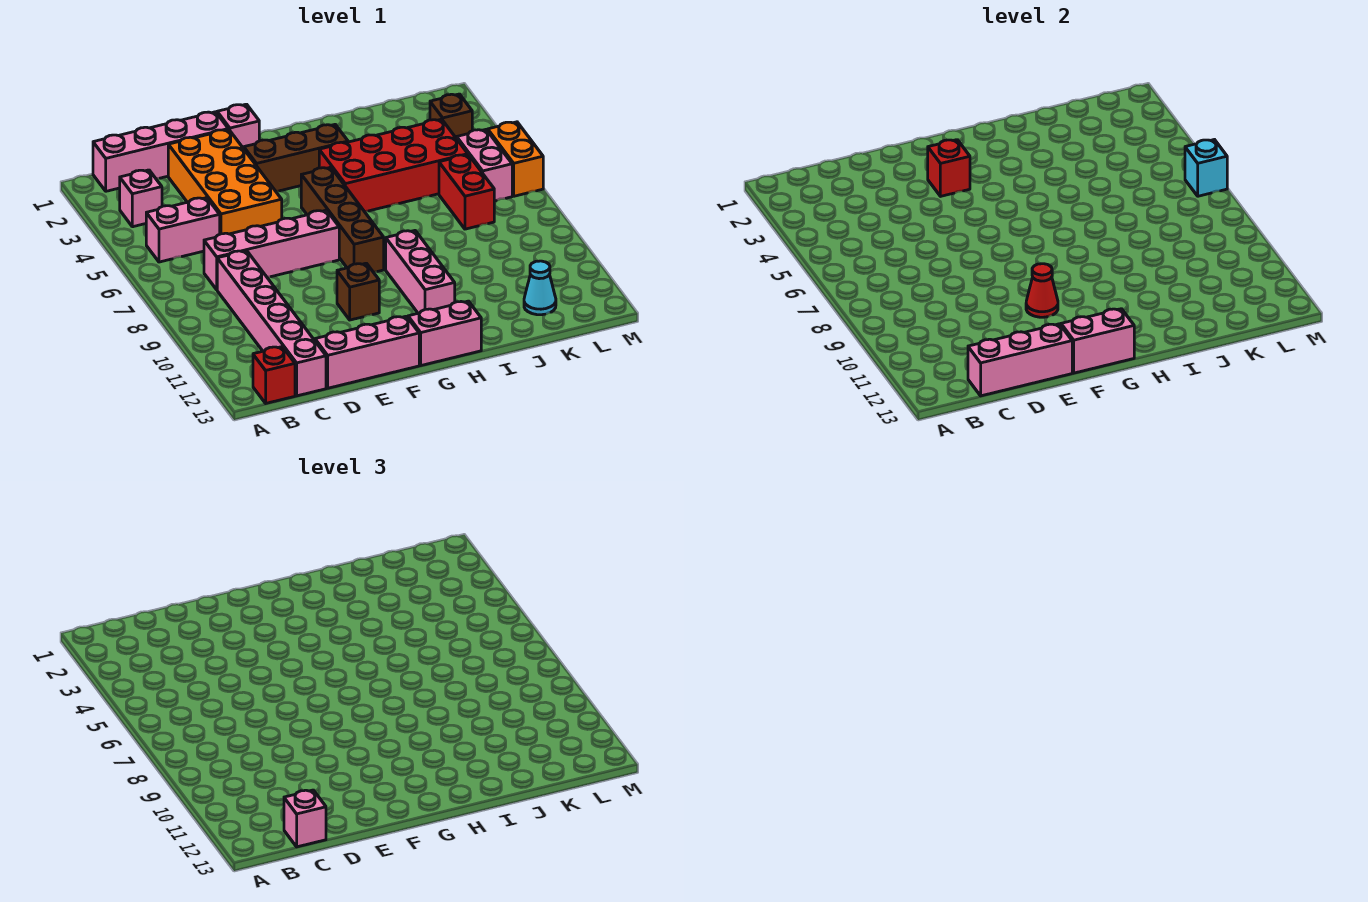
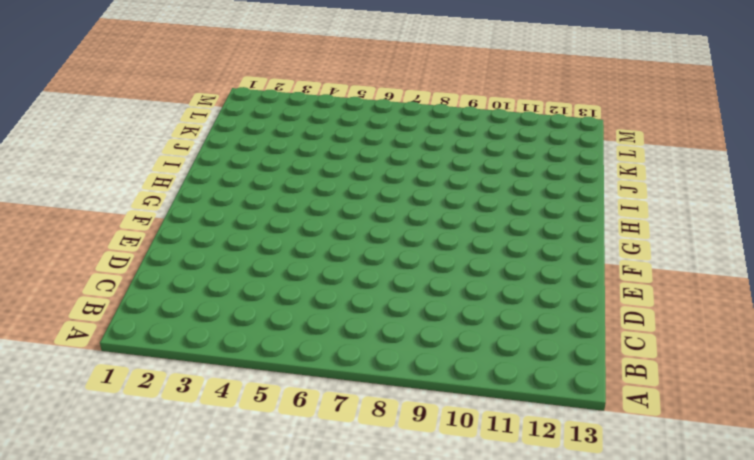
none -> pink brick B1:E1 level 1
none -> pink brick B3 level 1
none -> pink brick B5:C5 level 1

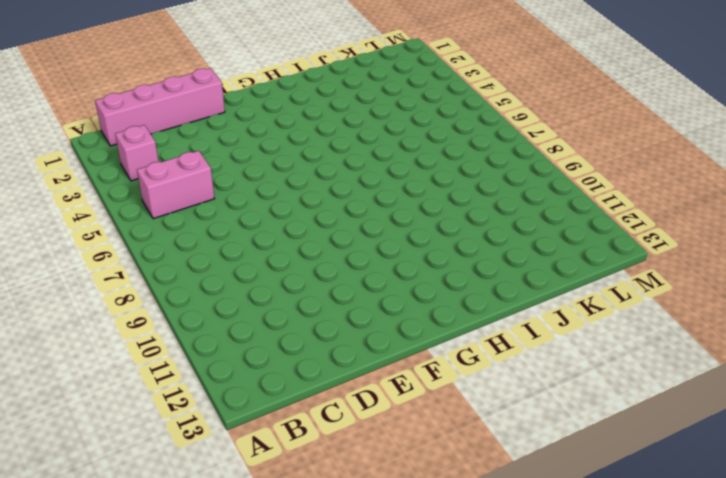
none -> red brick B13 level 1
none -> pink brick C7:F7 level 1
none -> pink brick C8:C13 level 1

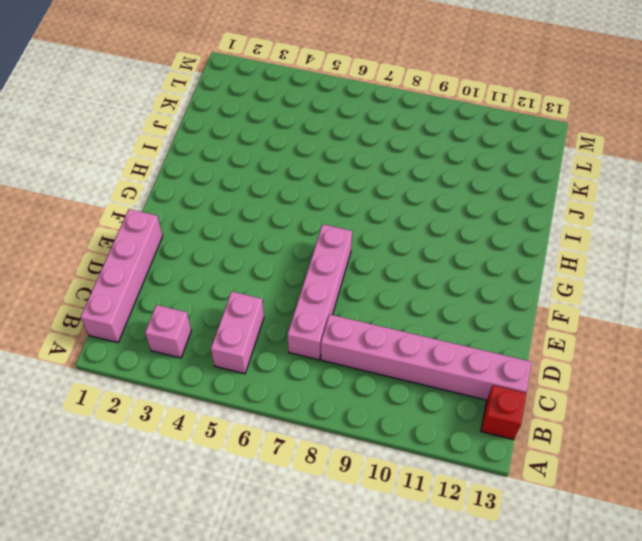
none -> orange brick D2:E5 level 1
none -> pink brick D13:F13 level 1
none -> pink brick F1 level 1

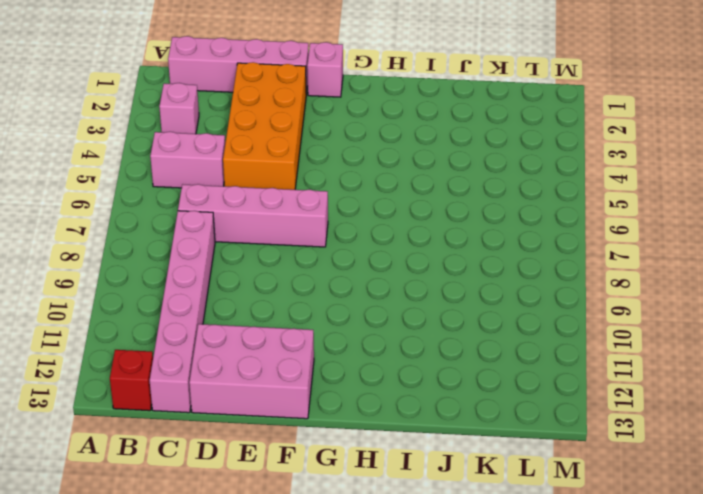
pink brick D12:F13 level 1 -> pink brick D13:F13 level 1
none -> brown brick F3:H3 level 1
none -> brown brick F10 level 1
none -> brown brick G5:G8 level 1

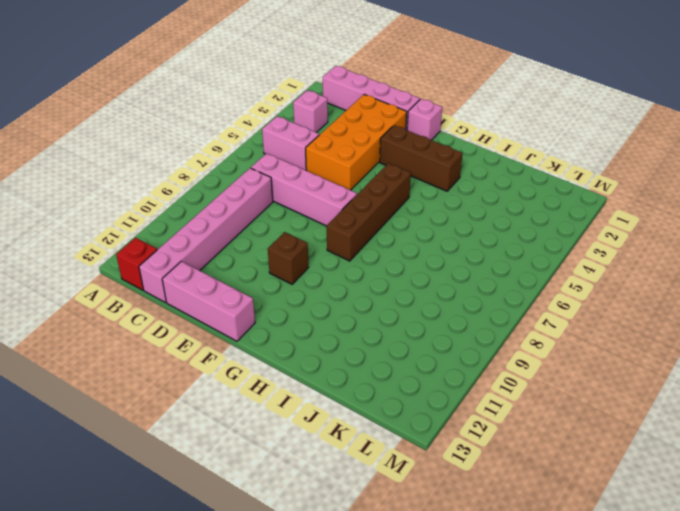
none -> pink brick G13:H13 level 1
none -> red brick H4:K5 level 1
none -> pink brick H9:H11 level 1

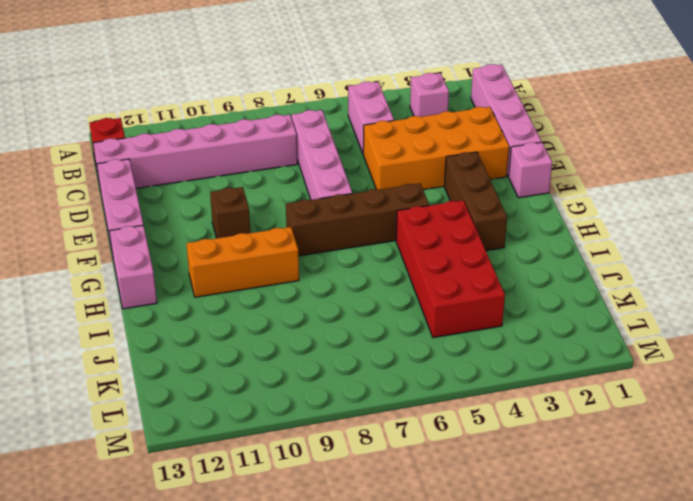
orange brick H9:H11 level 1 -> pink brick H9:H11 level 1
none -> red brick K6:K7 level 1
none -> cyan cone K12 level 1
none -> brown brick L3 level 1

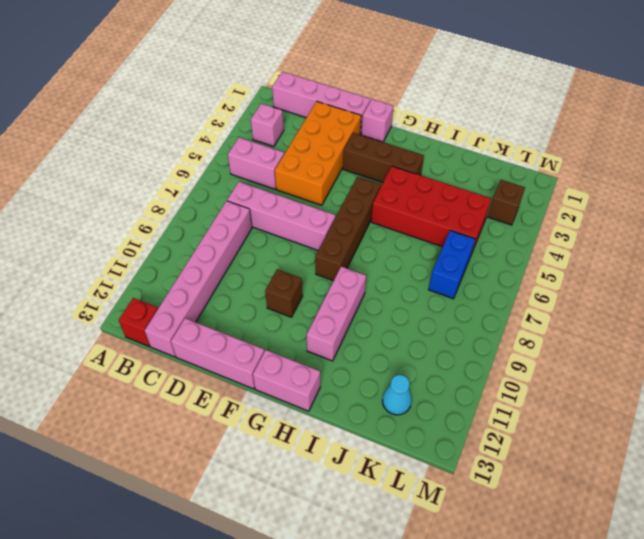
blue brick K6:K7 level 1 -> red brick K6:K7 level 1
none -> pink brick L5:L6 level 1
none -> orange brick M5:M6 level 1
none -> pink brick C13:E13 level 2

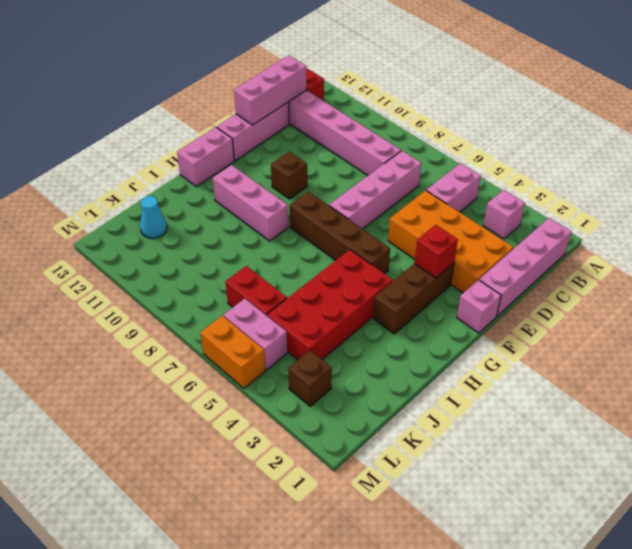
none -> red cone F10 level 2
none -> pink brick F13:G13 level 2
none -> cyan brick M6 level 2

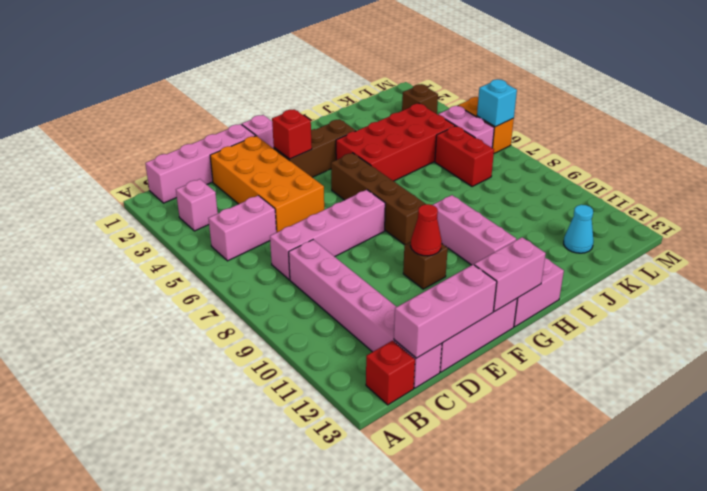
none -> pink brick C13 level 3

